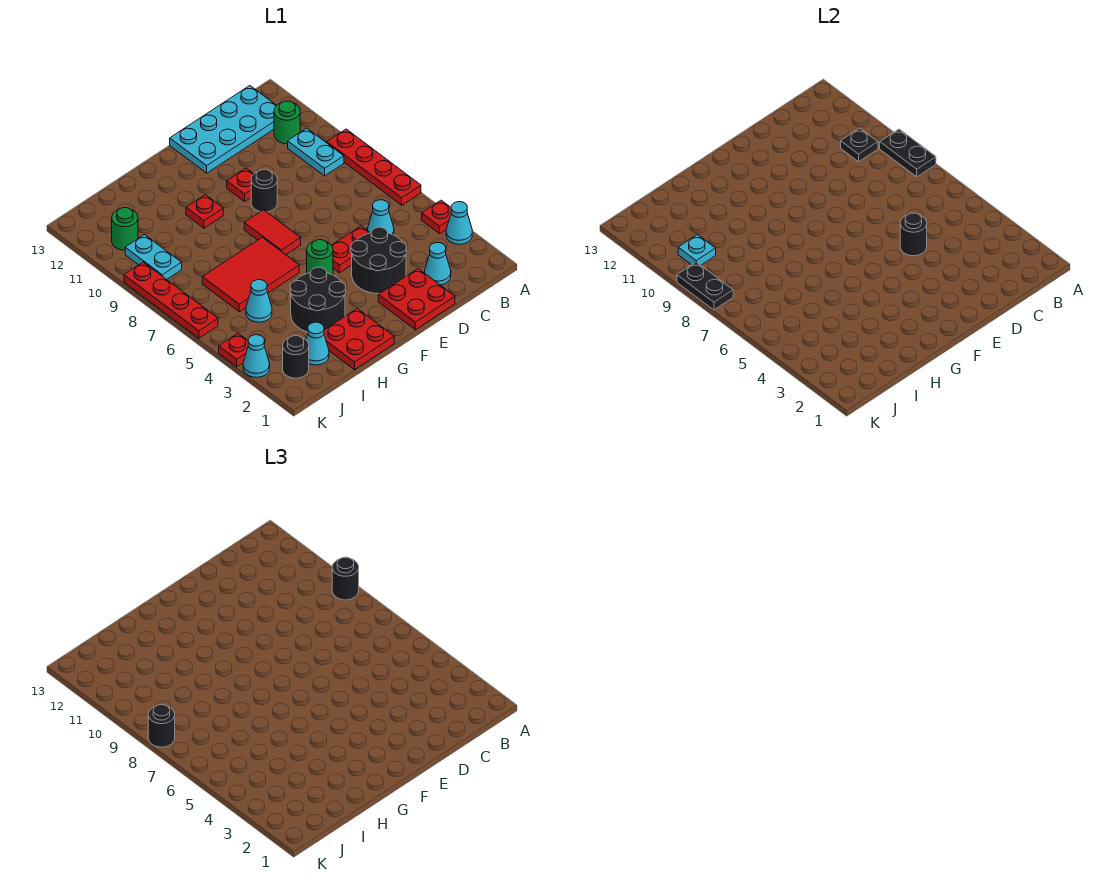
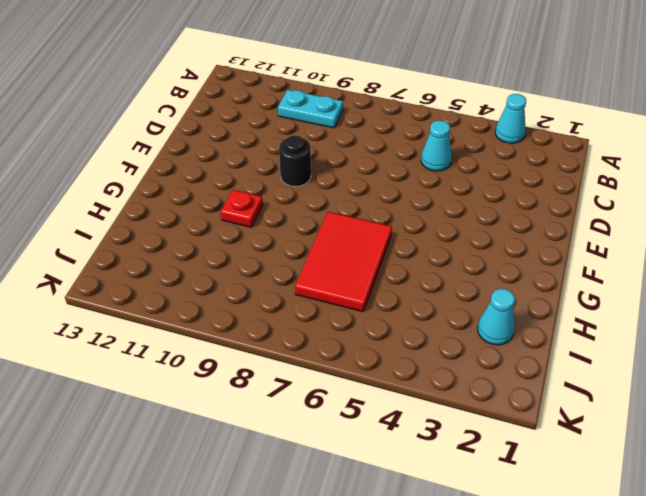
none -> red plate A4 level 1
none -> red plate A6:A9 level 1
none -> green round brick B11 level 1
none -> cyan plate B12:E13 level 1

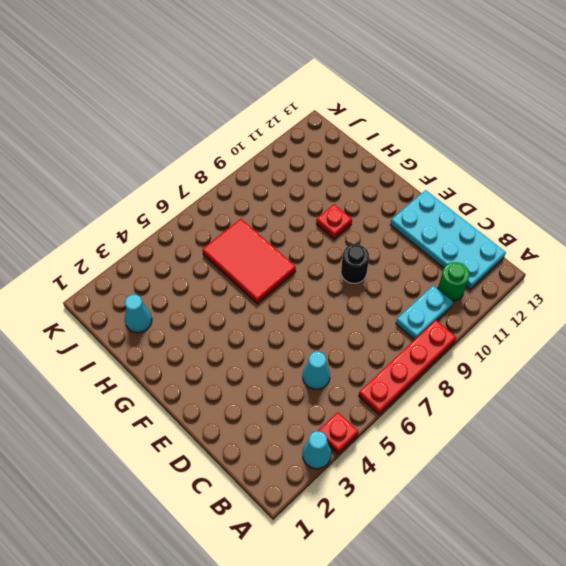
none -> cyan cone C2 level 1
none -> red plate D1:E2 level 1
none -> black round brick D3:E4 level 1
none -> red plate D5:E5 level 1

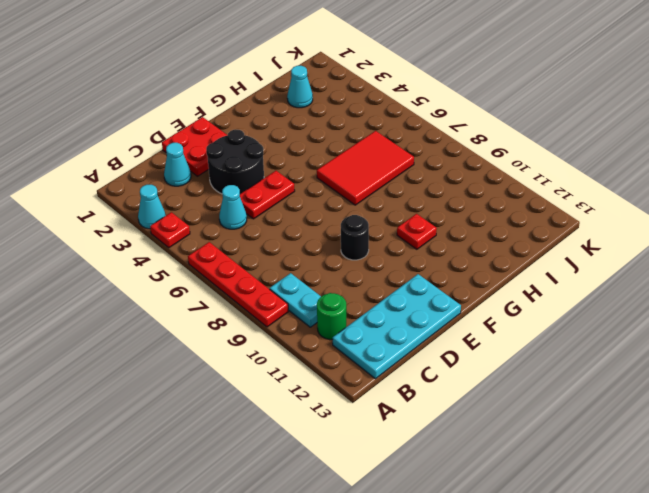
none -> red plate E10 level 1
none -> green round brick F5 level 1
none -> red tile F7:F8 level 1
none -> red plate G1:H2 level 1

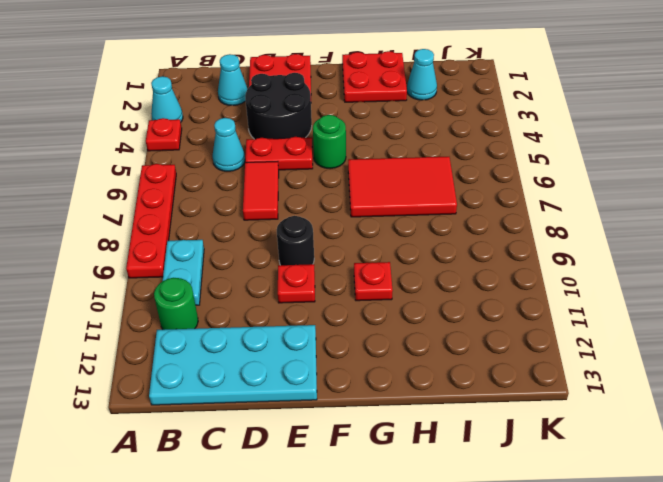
red tile D6:D7 level 1 -> red tile F7:F8 level 1
none -> black round brick G3:H4 level 1
none -> cyan cone I5 level 1
none -> black round brick J2 level 1
none -> cyan plate J9:J10 level 1

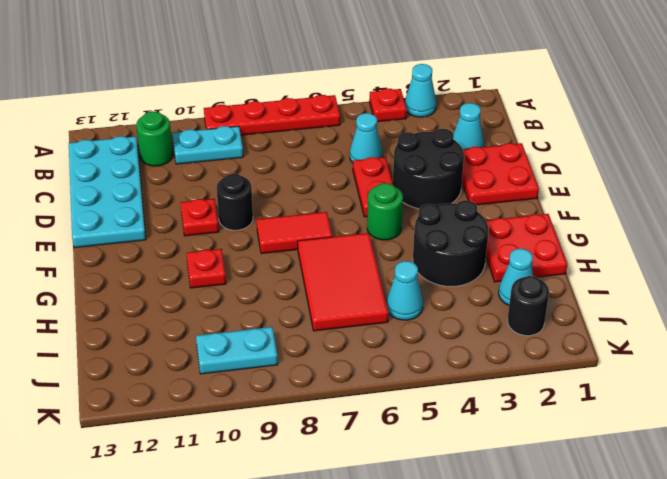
none -> green round brick J11 level 1
none -> cyan cone K3 level 1
none -> red plate K4 level 1
none -> red plate K6:K9 level 1

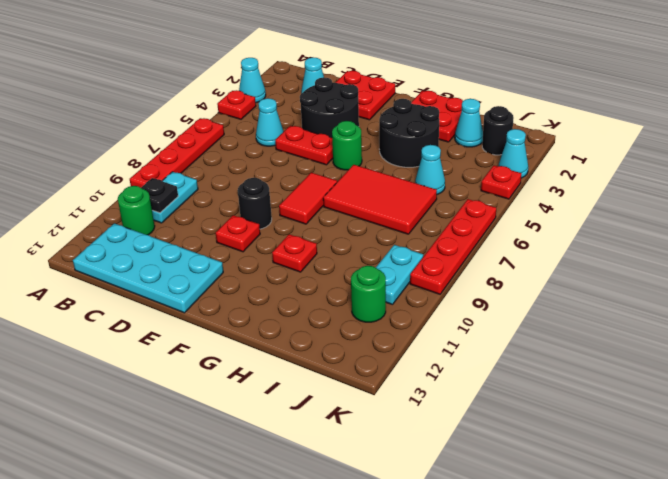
none -> black plate A8:A9 level 2
none -> black round brick D5 level 2
none -> cyan plate J10 level 2
none -> black plate K8:K9 level 2

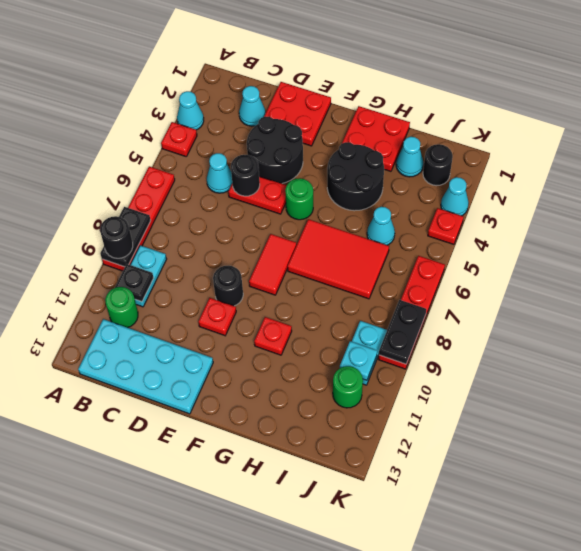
none -> black round brick K8 level 3

